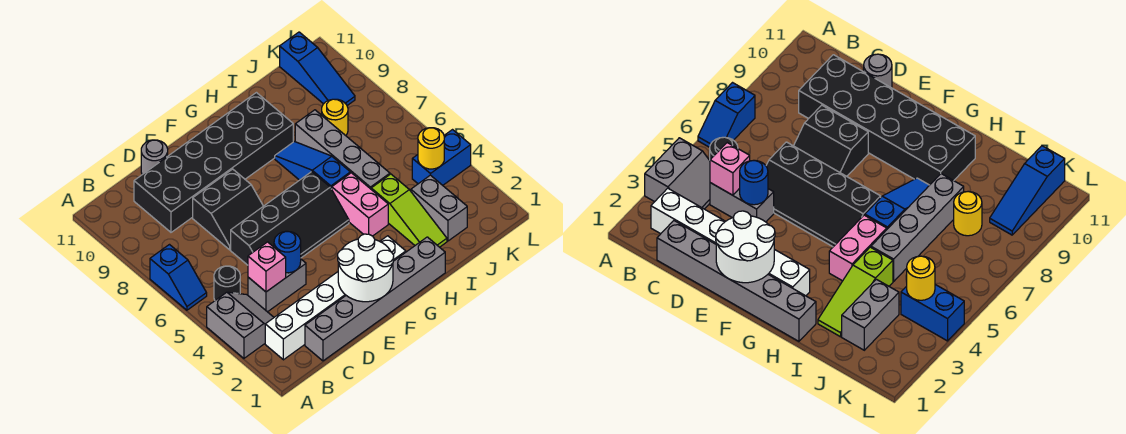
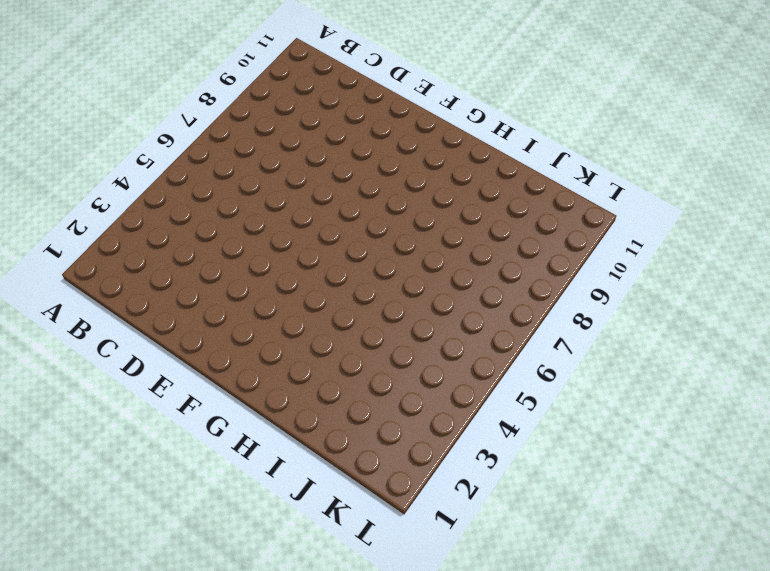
none -> grey slope A3:B4 level 1 top A
none -> blue slope A6:A7 level 1 top 7
none -> white brick B2:G2 level 1

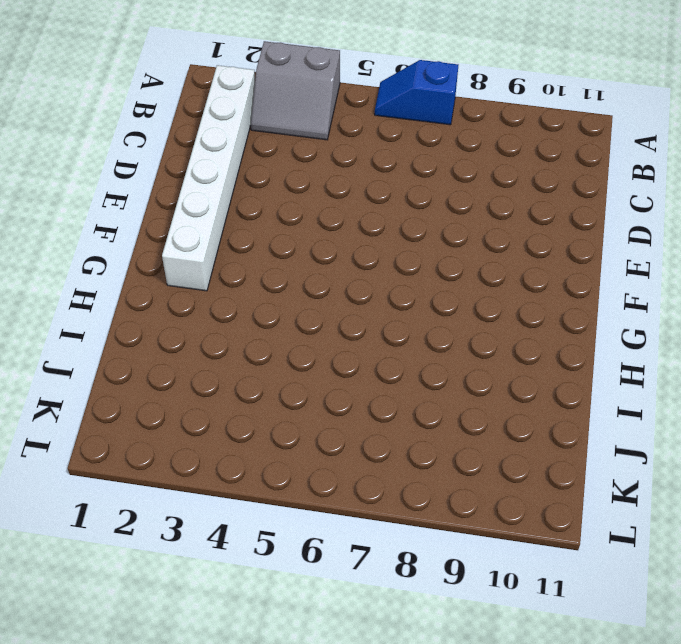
none -> black round brick B5 level 1
none -> grey brick C1:H1 level 1
none -> grey brick C4:D4 level 1

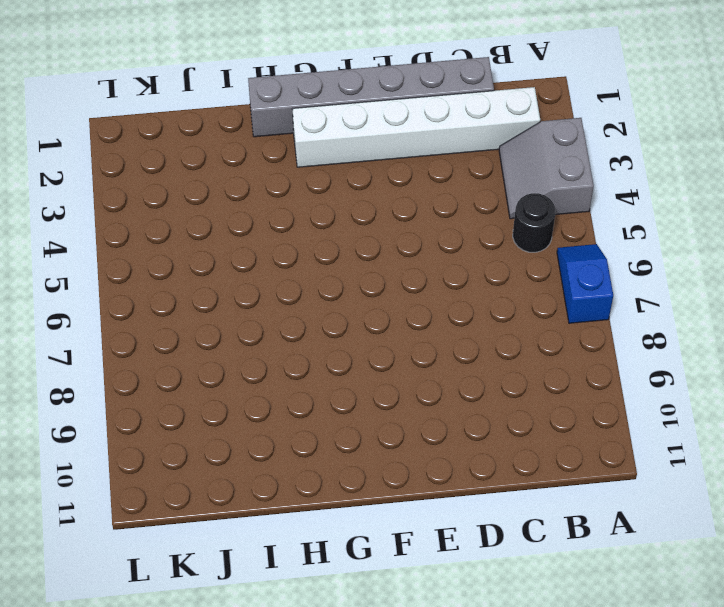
none -> grey brick C4:D4 level 1
none -> black brick C9:H10 level 1
none -> black slope D5:G6 level 1 top 6

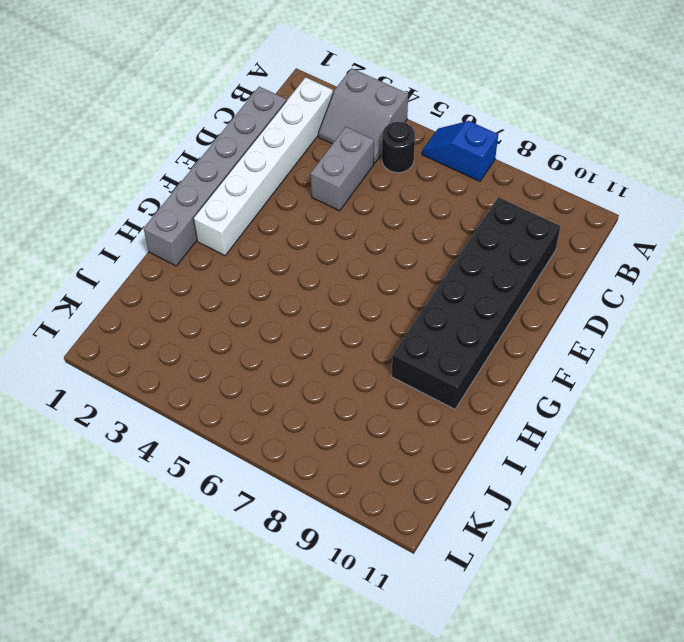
none -> black slope D5:G6 level 1 top 6
none -> black slope D7:E8 level 1 top 8
none -> grey round brick D11 level 1

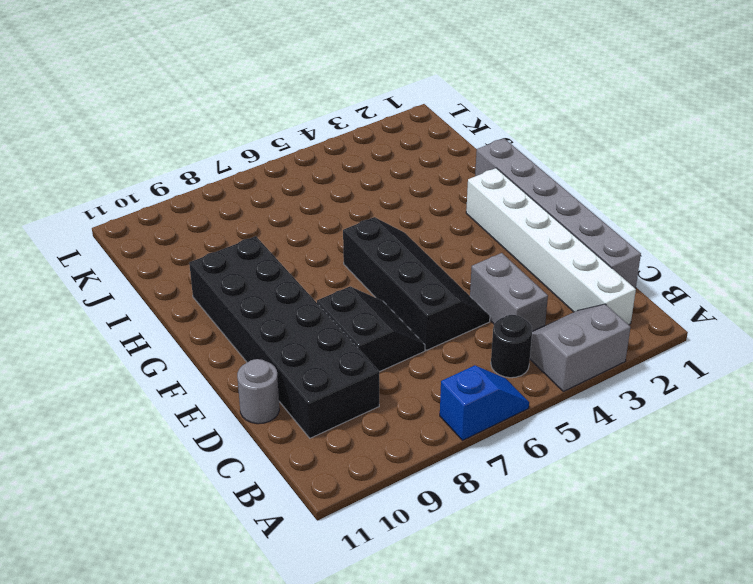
none -> pink brick H4:H5 level 1
none -> blue slope H6:H8 level 1 top 6
none -> lime slope I2:I4 level 1 top 4

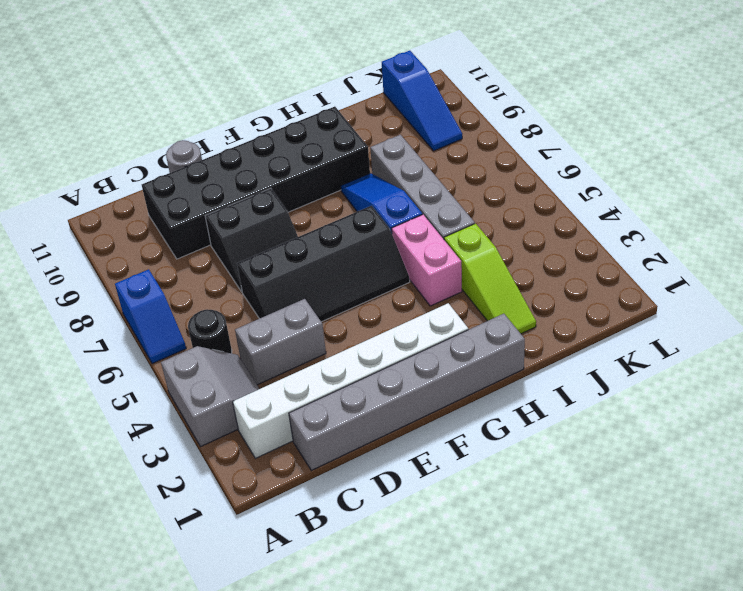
none -> grey brick J2:J3 level 1
none -> yellow round brick J8 level 1
none -> blue brick K4:L4 level 1

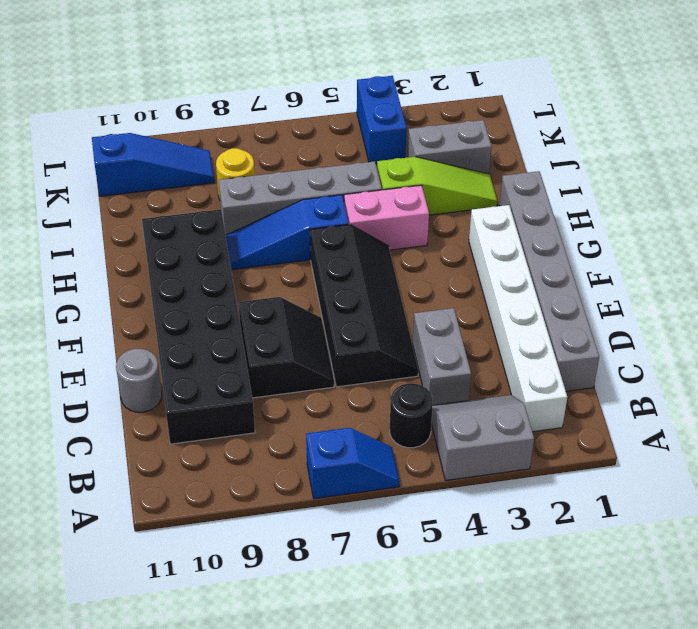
none -> pink brick C4 level 2
none -> blue round brick D4 level 2
none -> white round brick E1:F2 level 2

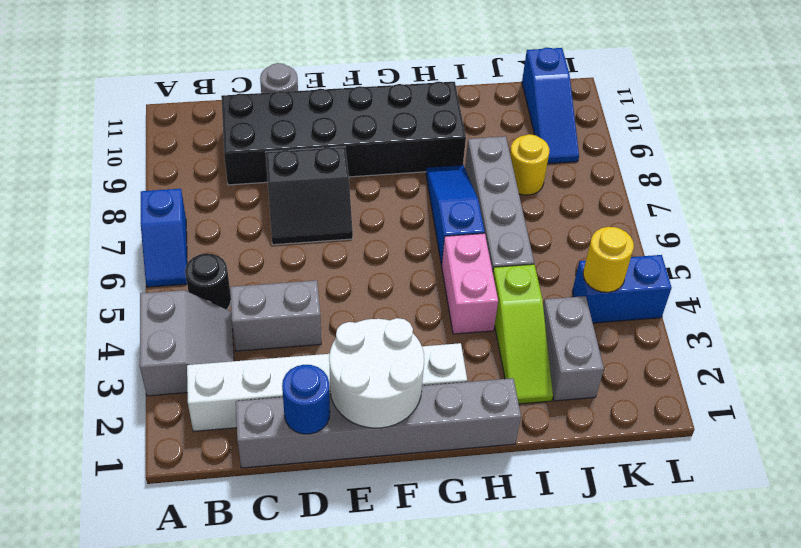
blue round brick D1 level 2 -> blue round brick D4 level 2
none -> black slope D5:G6 level 1 top 6
none -> pink brick C4 level 2

